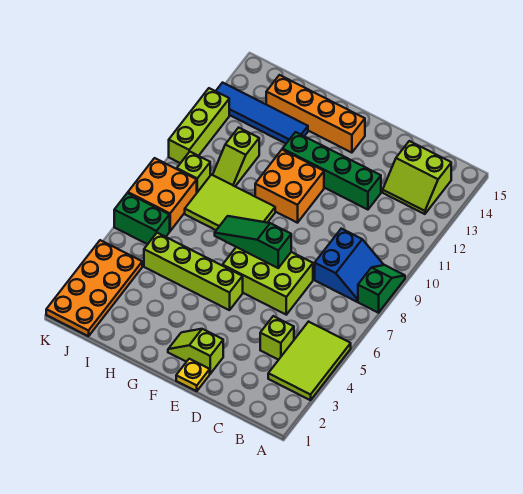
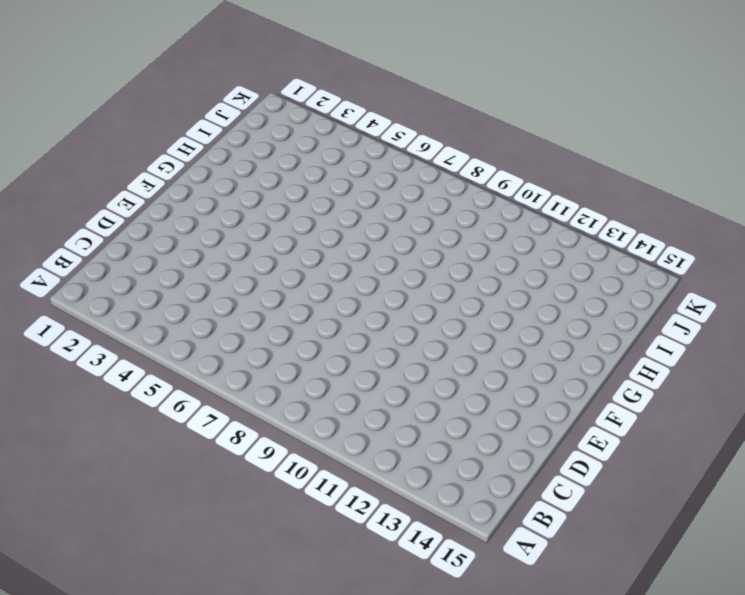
none -> lime tile A3:B5 level 1
none -> green slope A8:A9 level 1 top 8
none -> blue slope B8:C9 level 1 top C

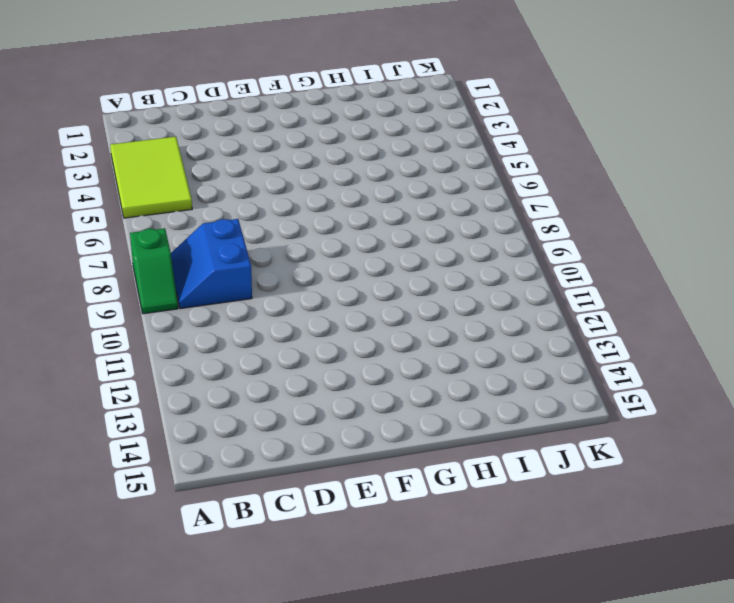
none -> lime slope B13:C14 level 1 top 14
none -> lime brick C4 level 1
none -> lime brick D6:F7 level 1

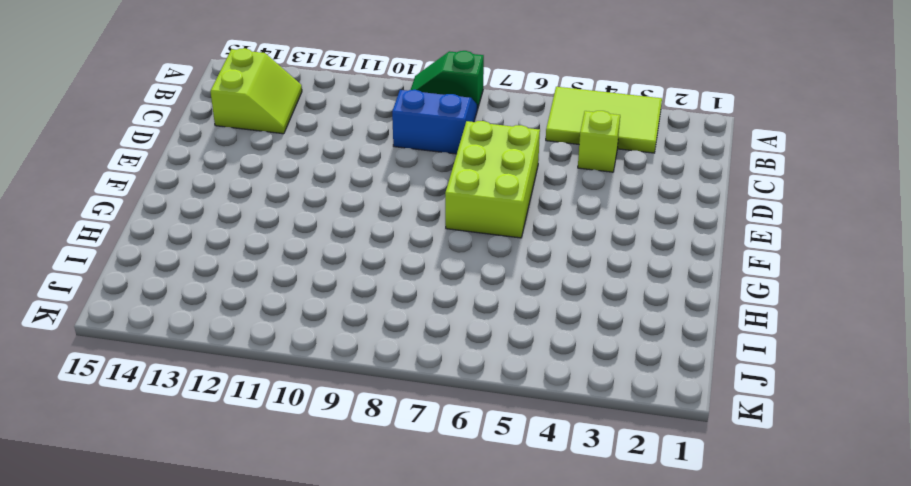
none -> green brick D12:G12 level 1
none -> yellow plate E1 level 1
none -> lime slope E2:F2 level 1 top E

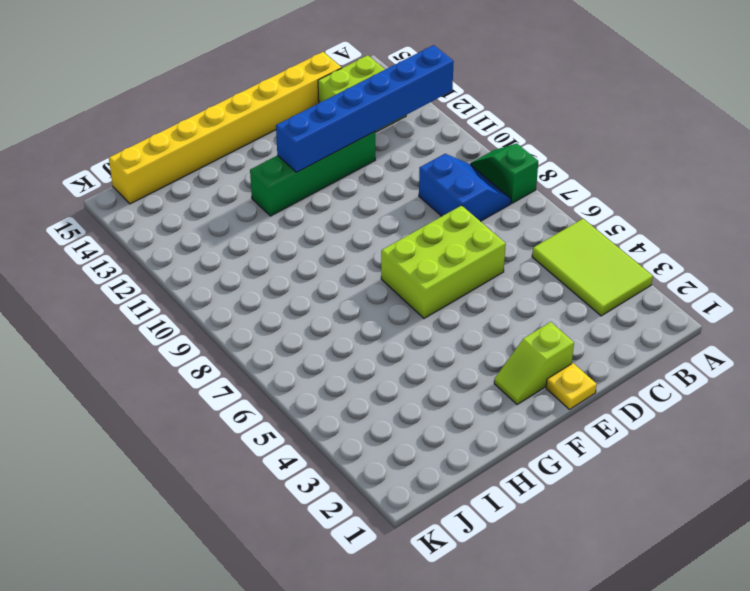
blue brick A12:F12 level 2 -> none
yellow brick C15:J15 level 1 -> none
none -> lime brick C4 level 1
none -> lime brick F5:I5 level 1
none -> orange brick F10:G11 level 1

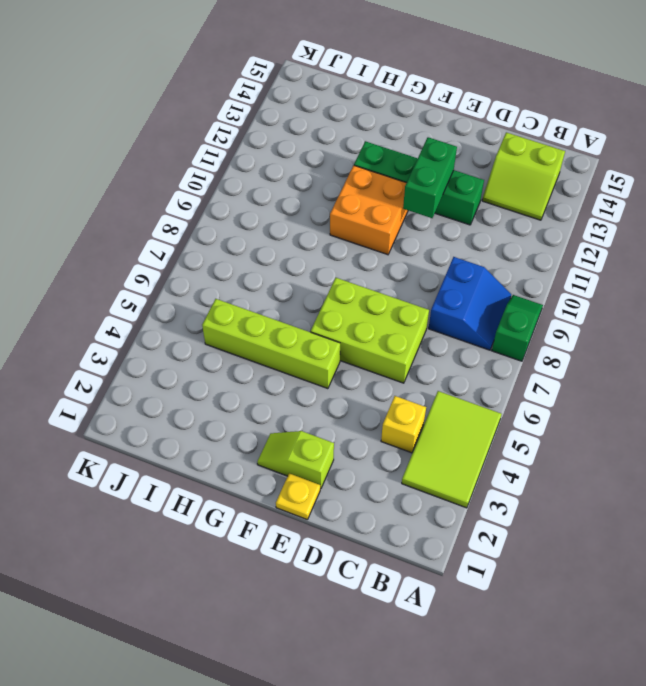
yellow brick C4 level 1 -> lime brick C4 level 1
green brick E11:E12 level 2 -> green brick J6:K6 level 1
none -> orange brick F14:I14 level 1
none -> lime tile G8:I9 level 1
none -> blue tile H13:K13 level 1

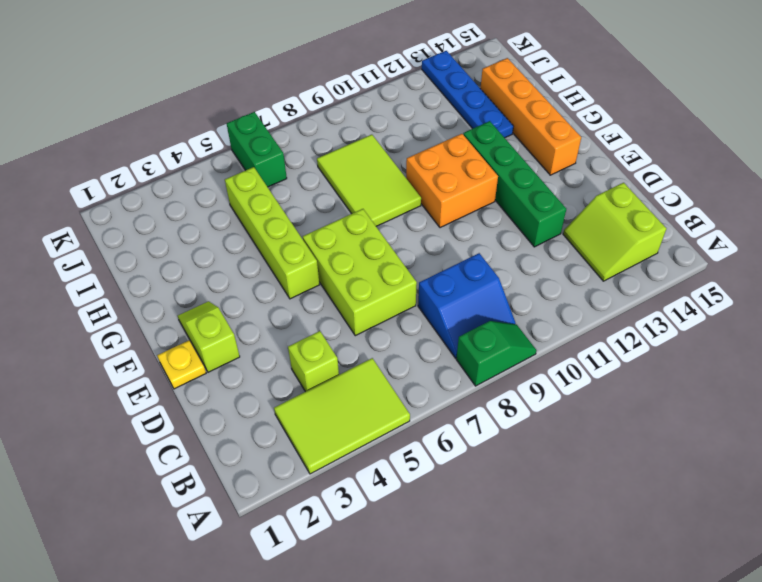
blue plate H13:K13 level 1 -> blue tile H13:K13 level 1
none -> lime slope I10:I11 level 1 top 11
none -> orange plate J1:K4 level 1
none -> orange brick J7:K8 level 1

